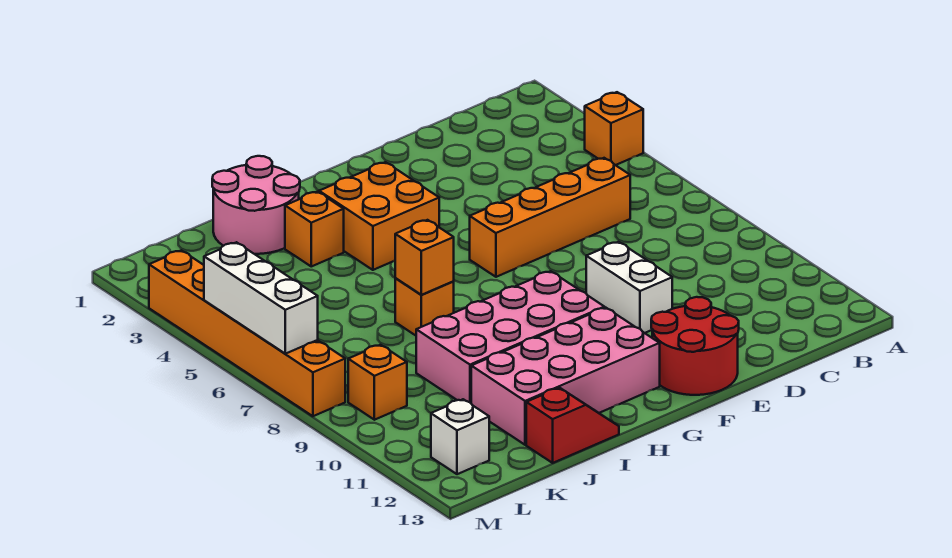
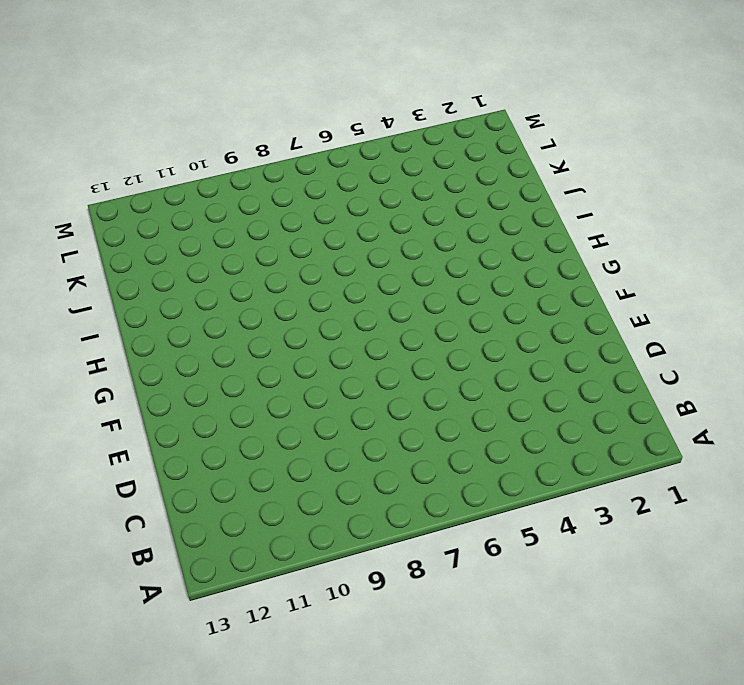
none -> orange brick A4 level 1
none -> orange brick C6:F6 level 1
none -> white brick E9:E10 level 1

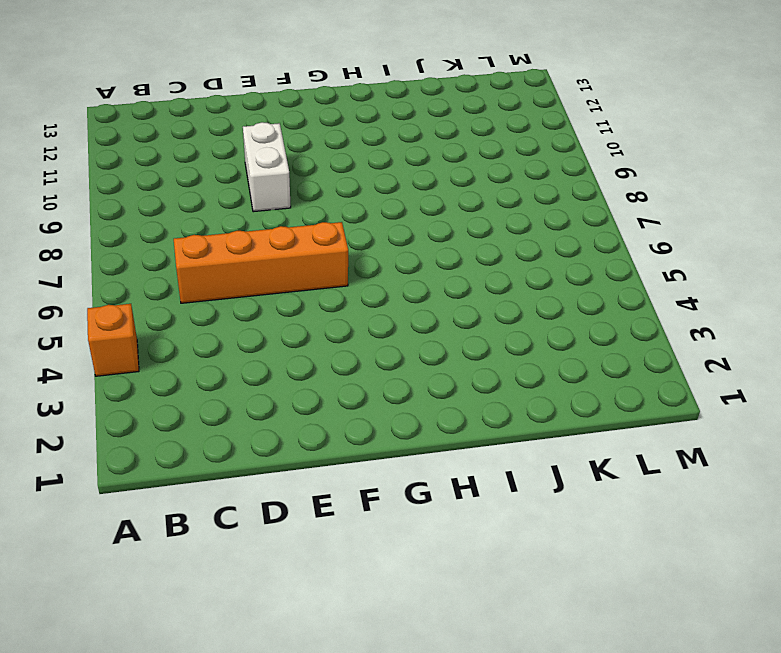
none -> red round brick E12:F13 level 1
none -> orange brick G3:H4 level 1
none -> pink brick G9:J10 level 1

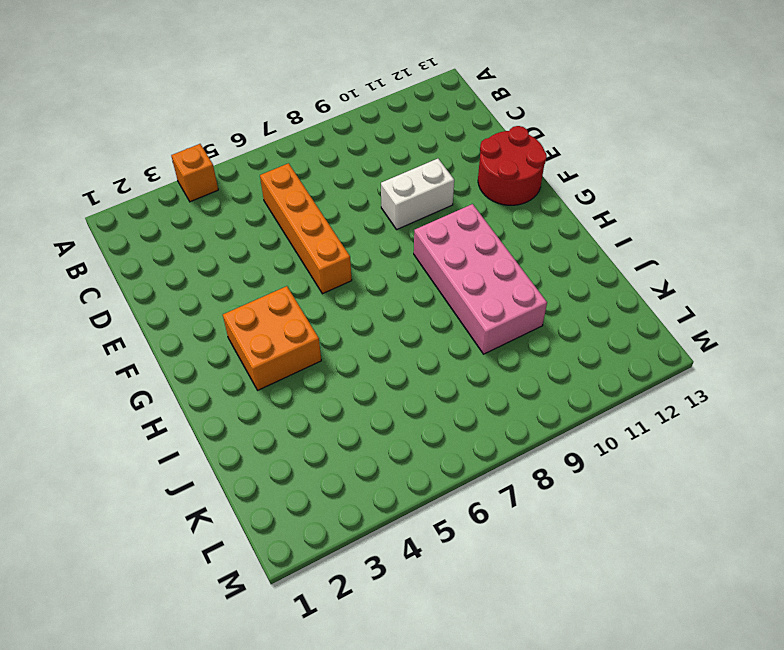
none -> pink brick G11:J12 level 1
none -> pink round brick I1:J2 level 1
none -> orange brick I3 level 1

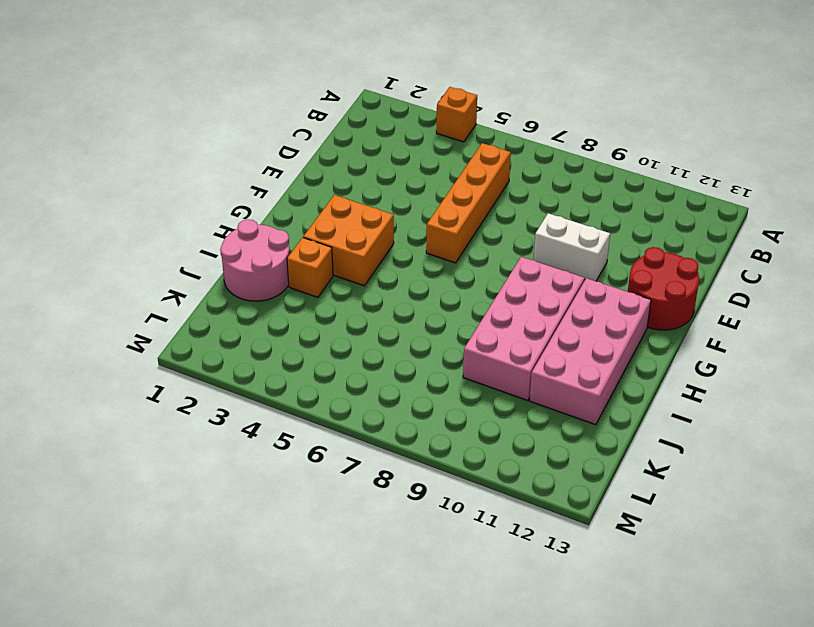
none -> orange brick I7 level 1
none -> red slope I13:J13 level 1 top J
none -> orange brick L9 level 1

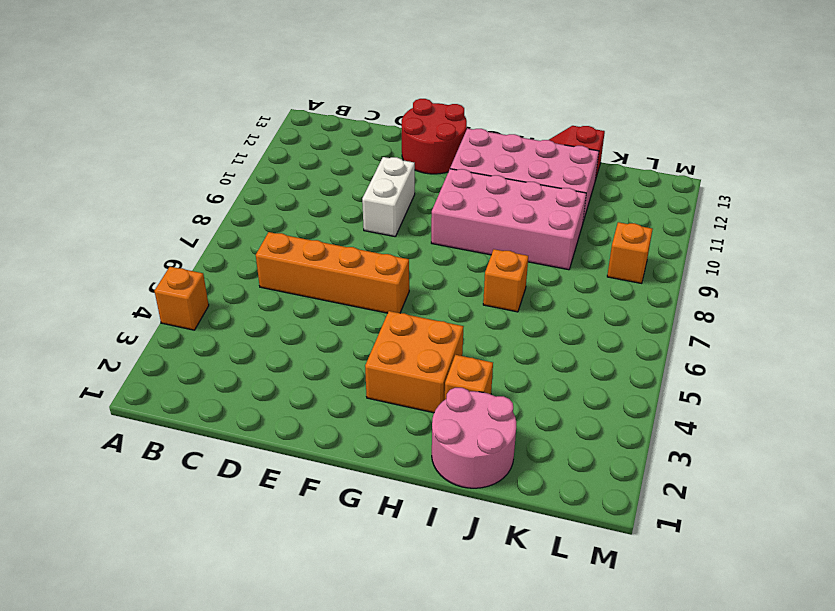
none -> white brick L12 level 1
none -> orange brick M3:M8 level 1
none -> orange brick I7 level 2

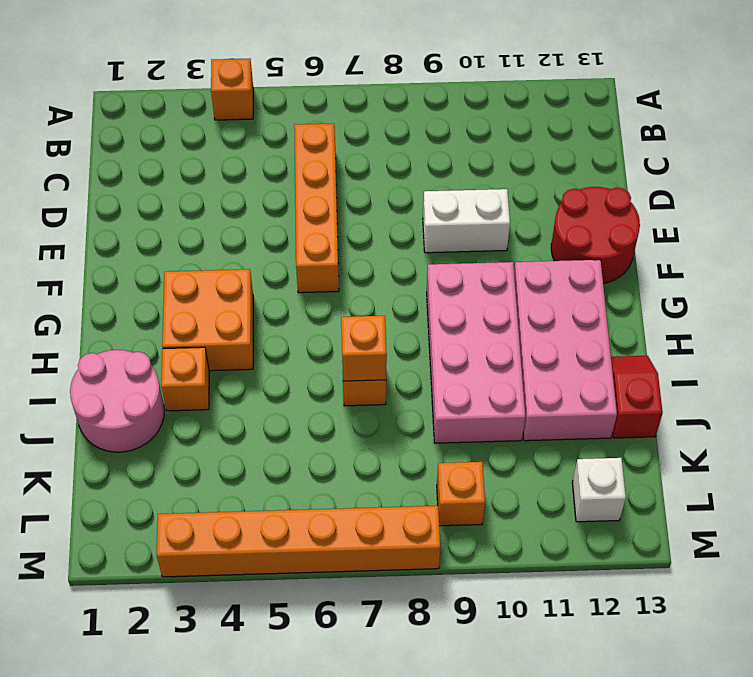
none -> white brick M5:M7 level 2

